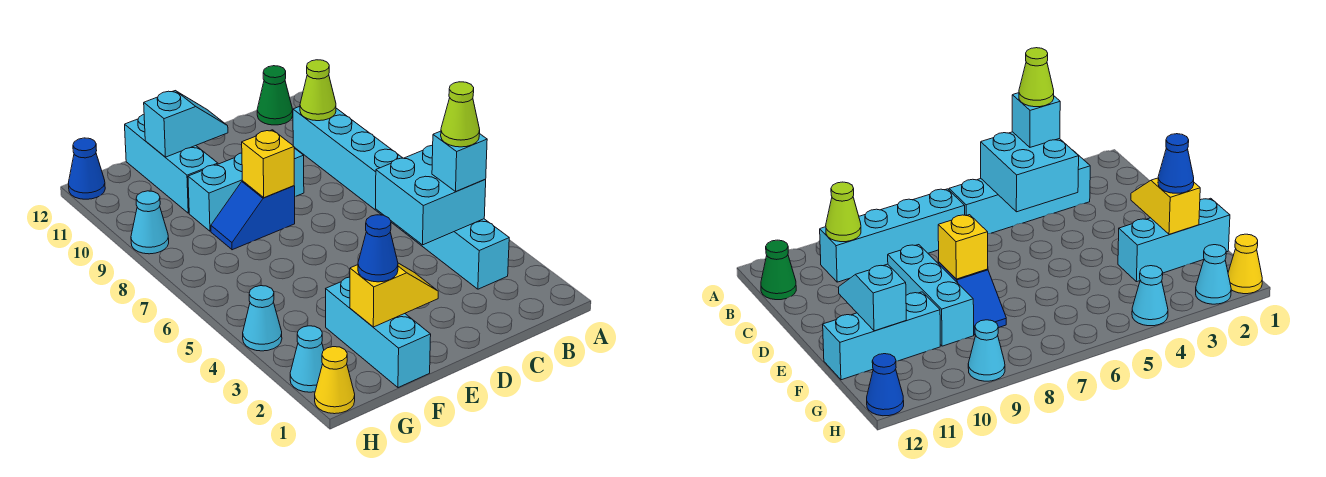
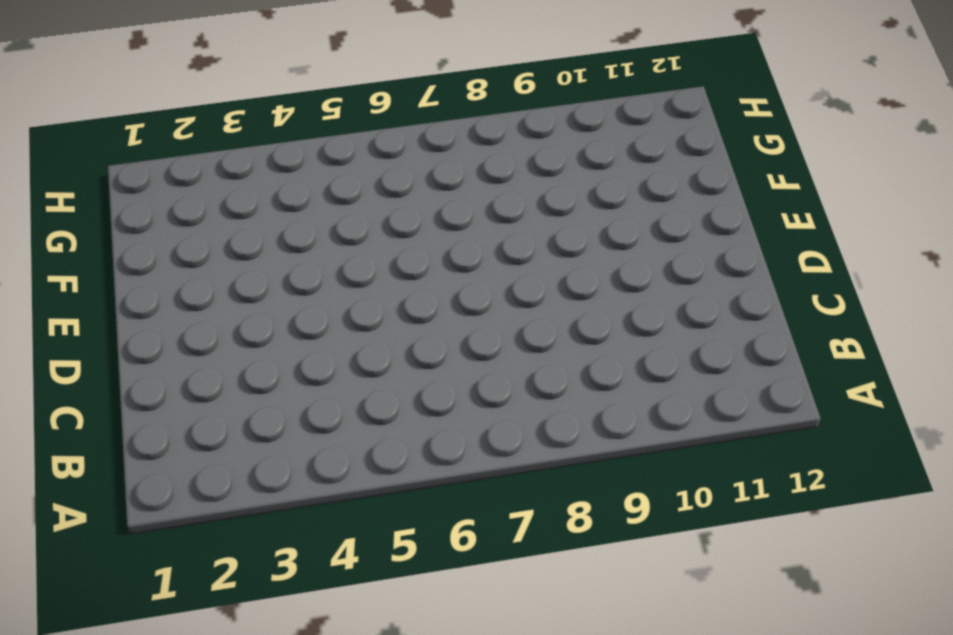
none -> cyan brick B3:B6 level 1
none -> cyan brick B7:B10 level 1
none -> green cone B12 level 1

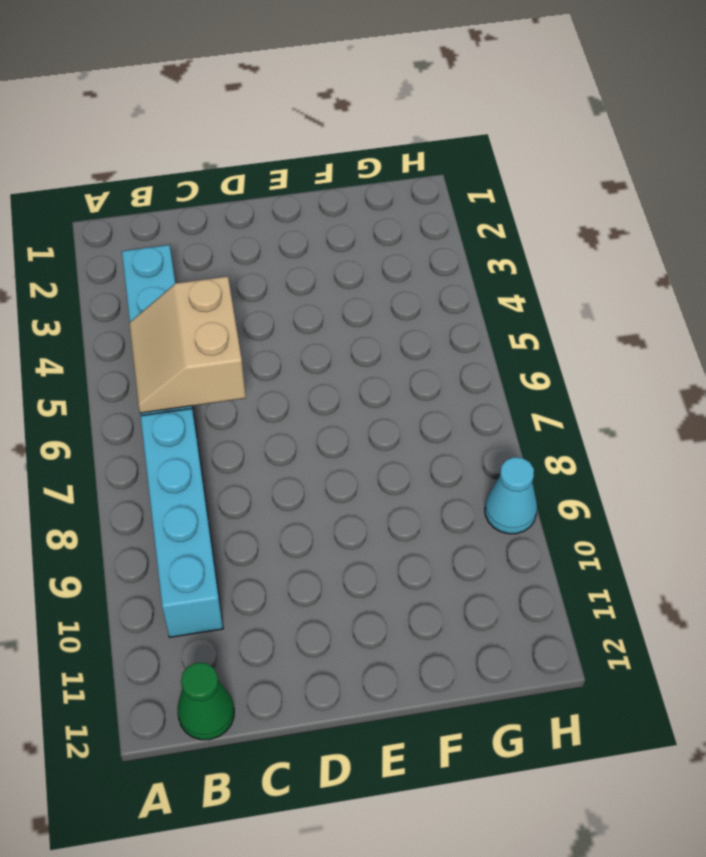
tan slope B5:C6 level 2 top C -> cyan brick B4:C5 level 2
none -> cyan brick D9:F9 level 1
none -> blue slope E8:F8 level 1 top E
none -> cyan brick F1:F3 level 1

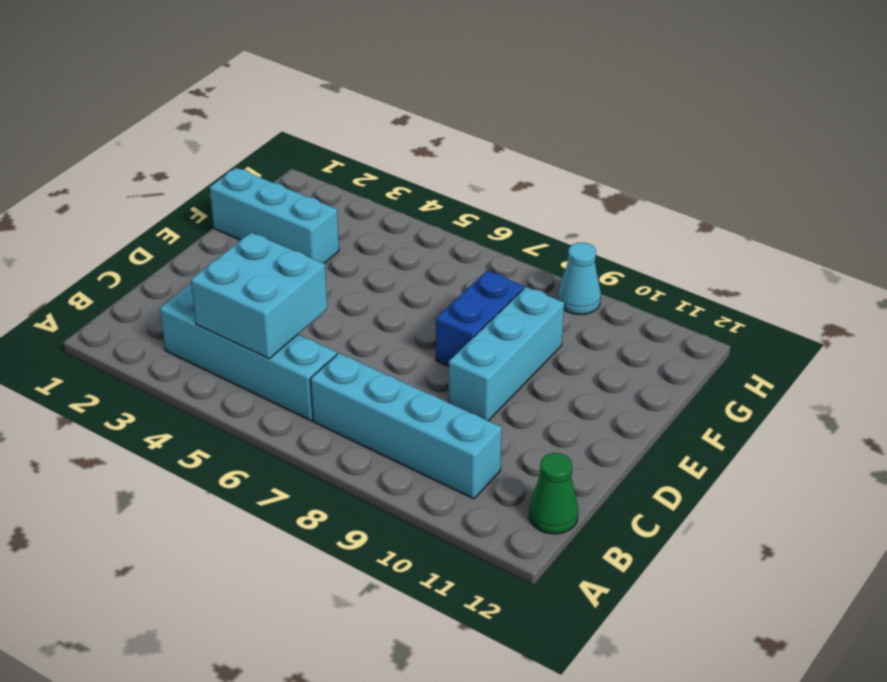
blue brick E8:F8 level 1 -> blue slope E8:F8 level 1 top E
none -> cyan brick F10:F12 level 1
none -> yellow cone H1 level 1
none -> cyan cone H2 level 1

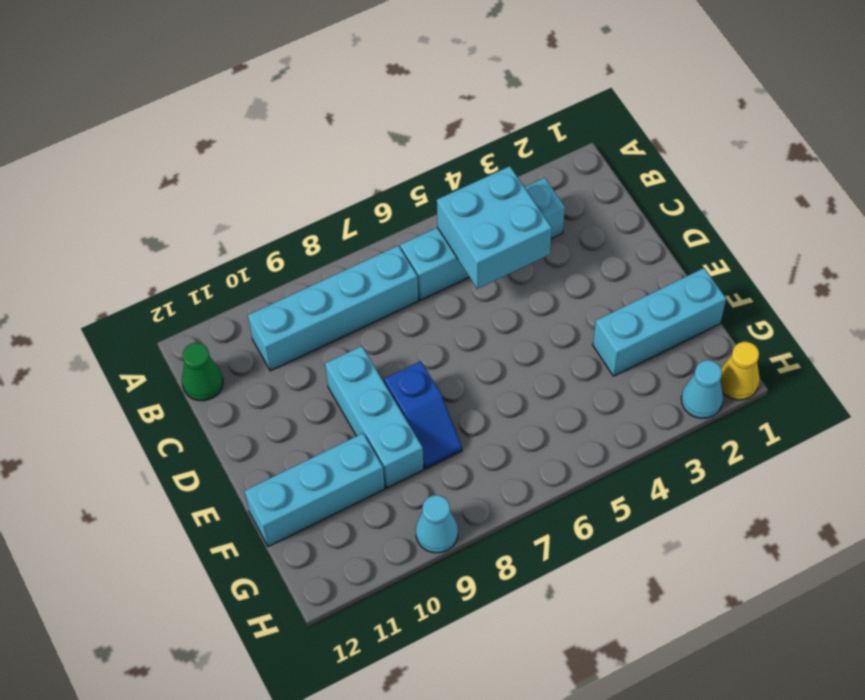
none -> cyan cone H4 level 1
none -> blue cone H12 level 1
none -> lime cone B10 level 2

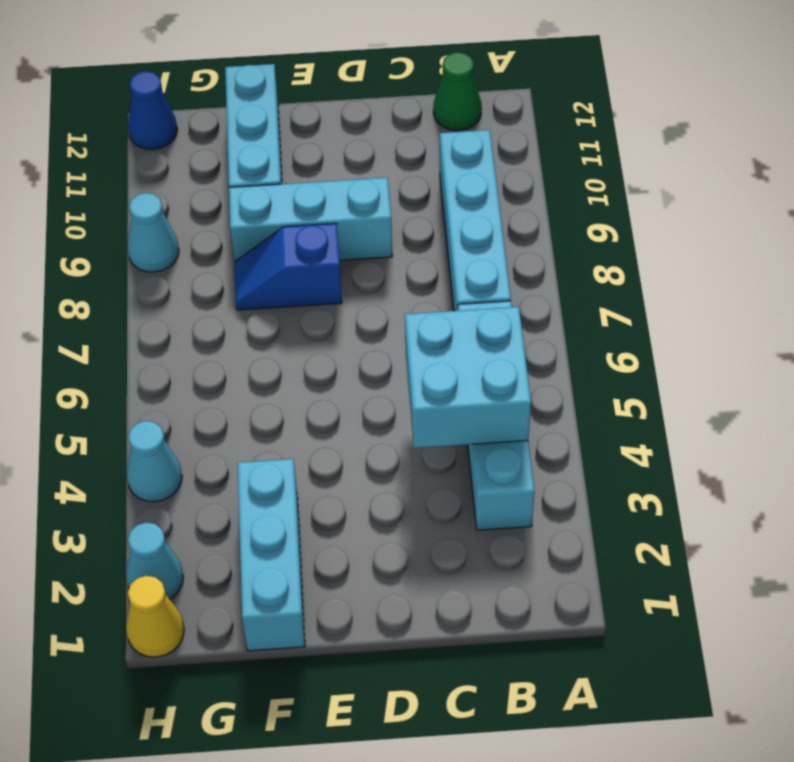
none -> lime cone B10 level 2
none -> yellow slope E2:F2 level 2 top F
none -> yellow brick E8 level 2

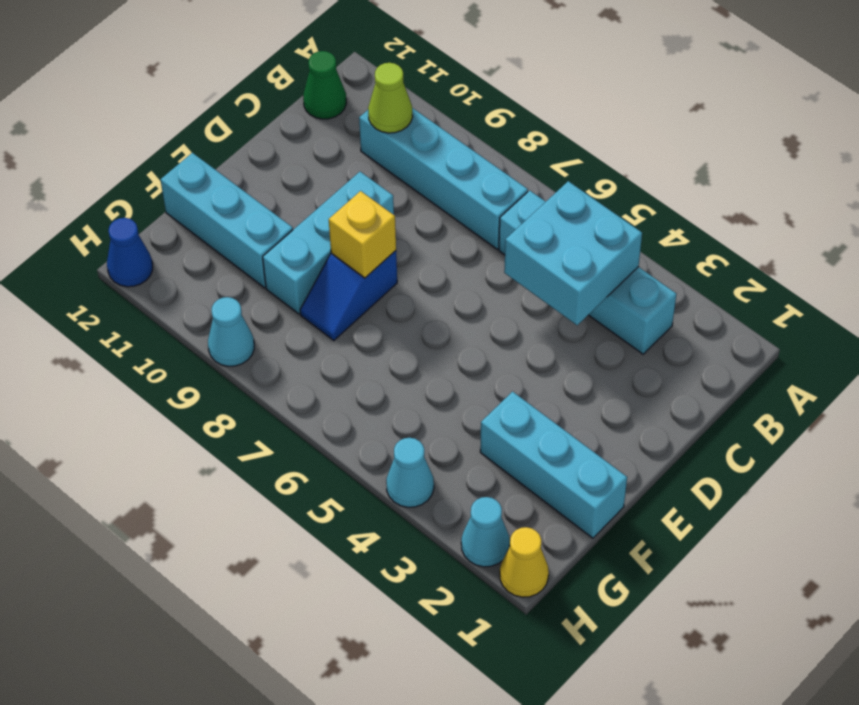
none -> yellow slope E2:F2 level 2 top F
none -> cyan slope E11:F11 level 2 top F
none -> cyan brick B4 level 3

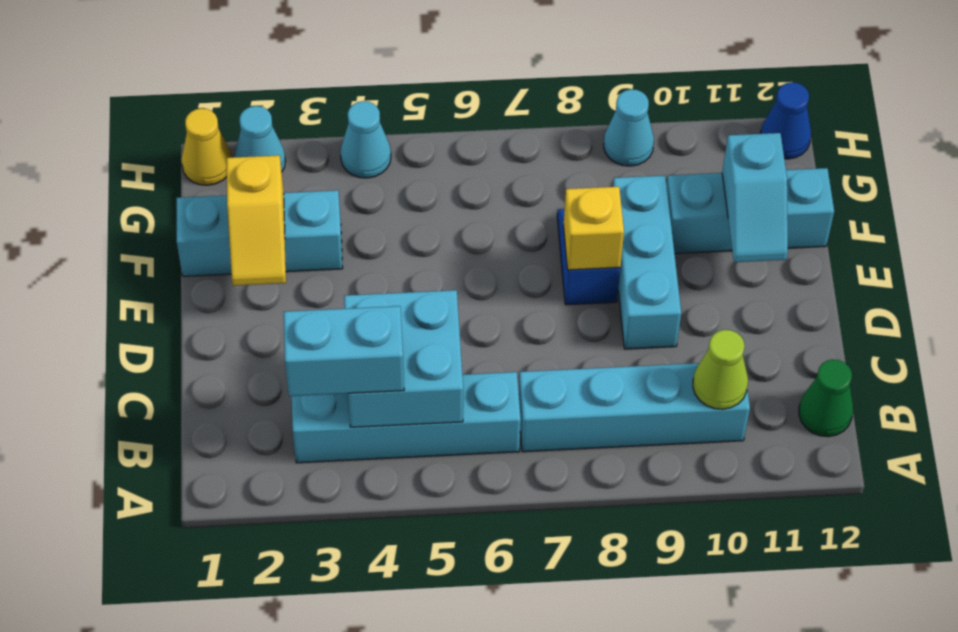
cyan brick B3:B4 level 3 -> cyan brick B4 level 3
none -> blue cone F2 level 3
none -> lime cone B4 level 4

